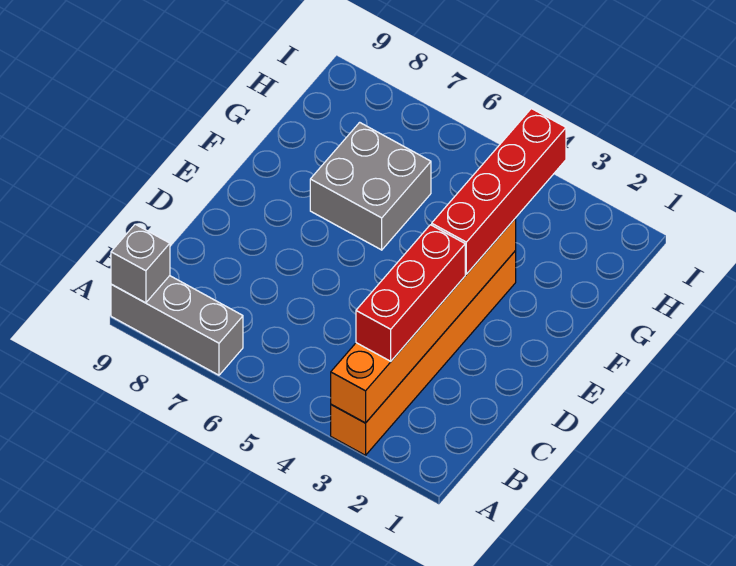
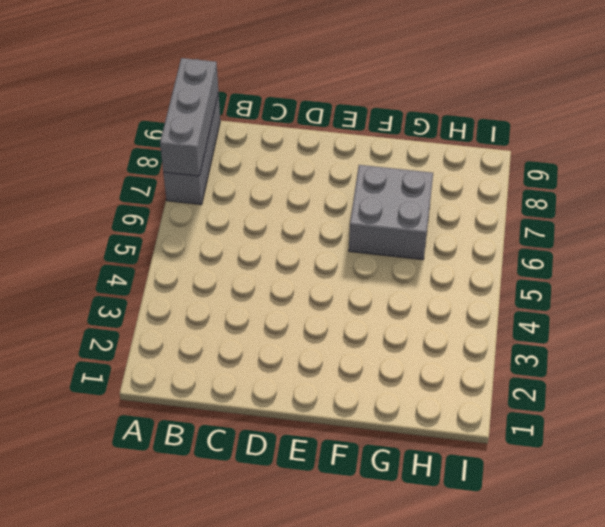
grey brick A7:A9 level 2 -> grey brick A9 level 2
none -> orange brick A3:F3 level 1
none -> orange brick A3:F3 level 2

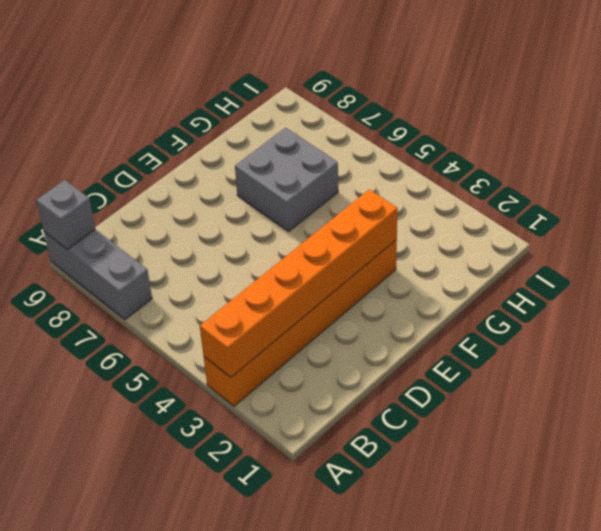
none -> red brick B3:D3 level 3
none -> red brick E3:H3 level 3

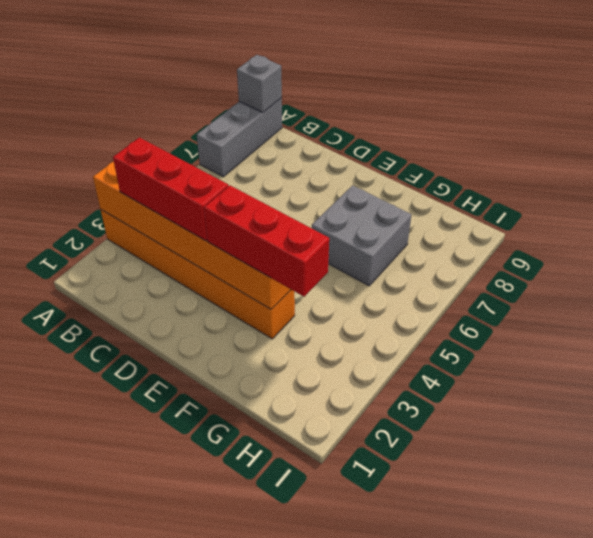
red brick E3:G3 level 3 -> red brick E3:H3 level 3

